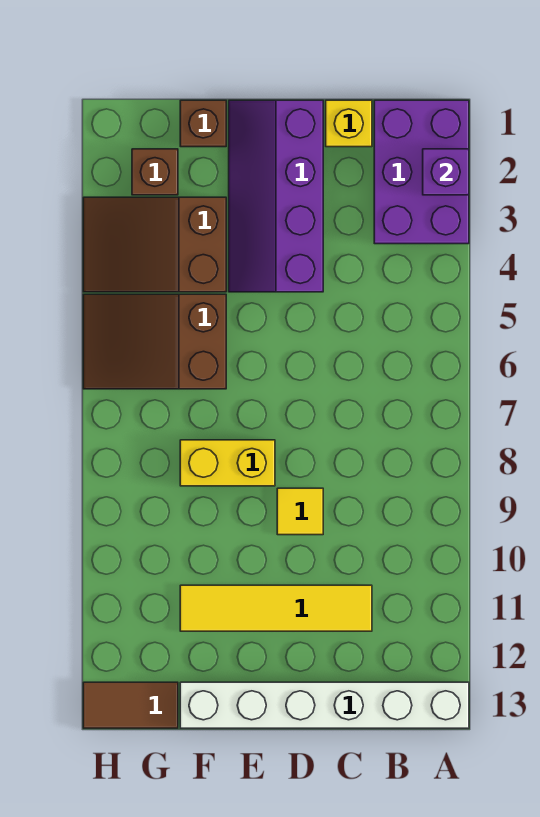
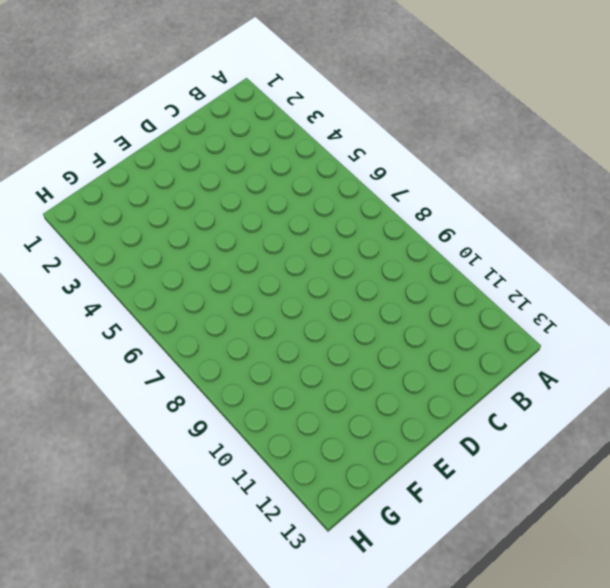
none -> purple brick A1:B3 level 1
none -> white brick A13:F13 level 1
none -> yellow brick C1 level 1

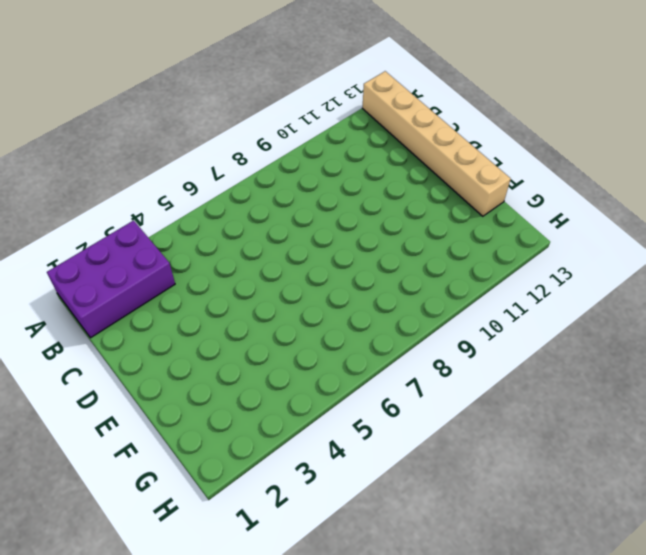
tan brick A13:F13 level 1 -> white brick A13:F13 level 1
none -> yellow brick C1 level 1
none -> yellow tile C11:F11 level 1
none -> purple slope D1:E4 level 1 top D

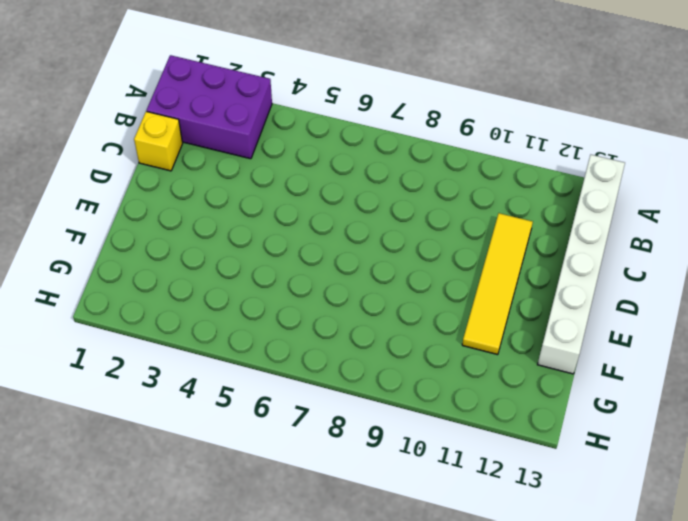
none -> purple slope D1:E4 level 1 top D
none -> yellow tile D9 level 1
none -> yellow brick E8:F8 level 1

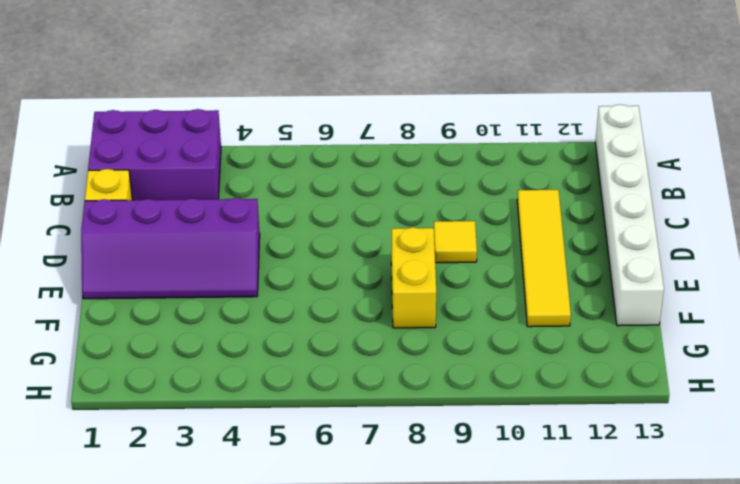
none -> brown brick F1 level 1
none -> brown slope F3:H4 level 1 top F
none -> brown slope F5:H6 level 1 top F

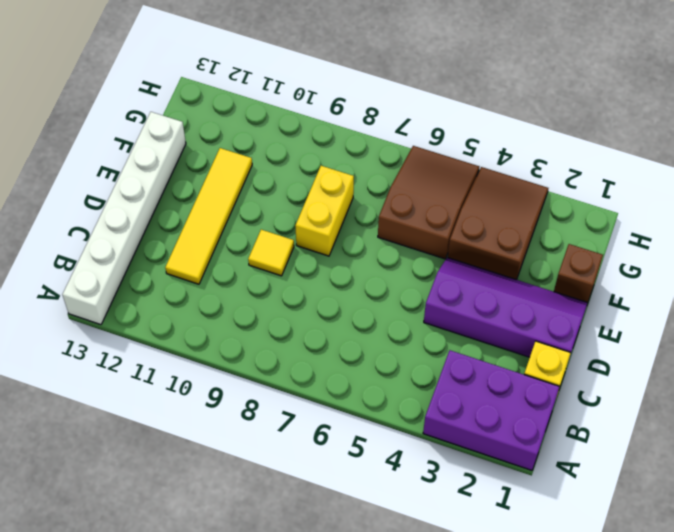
none -> brown brick G2 level 1
none -> brown tile G13:H13 level 1
none -> purple brick A2 level 2

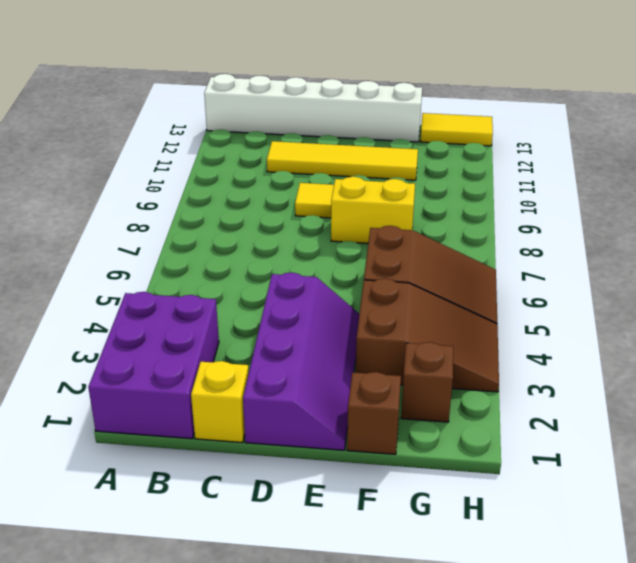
yellow tile G13:H13 level 1 -> brown tile G13:H13 level 1
none -> purple brick A2 level 2

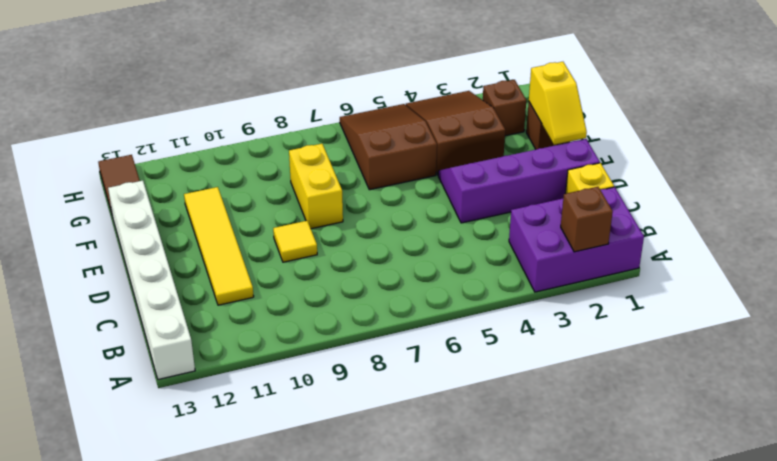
brown brick A2 level 2 -> purple brick A2 level 2
yellow slope E1:F1 level 2 top F -> none

